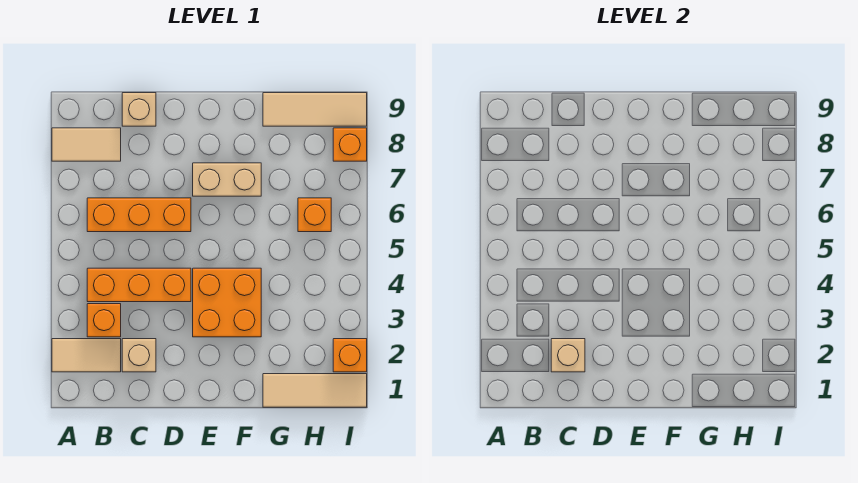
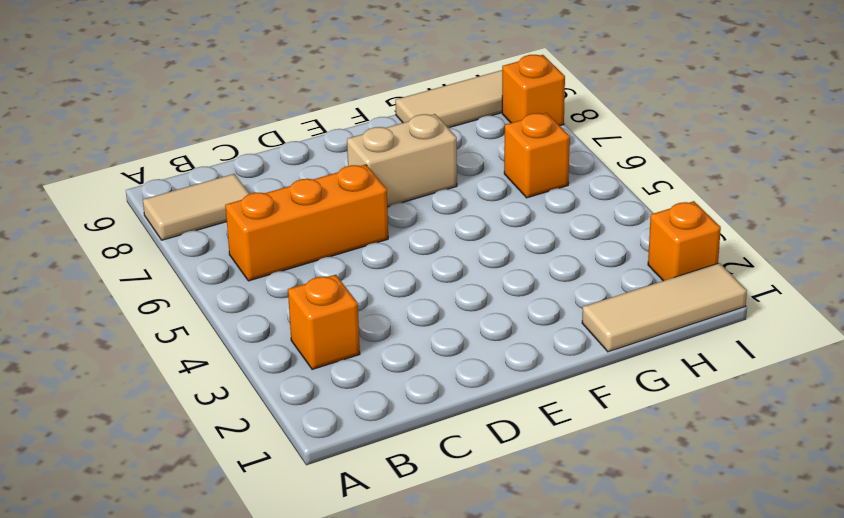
none -> tan tile A2:B2 level 1
none -> orange brick B4:D4 level 1
none -> tan brick C2 level 1

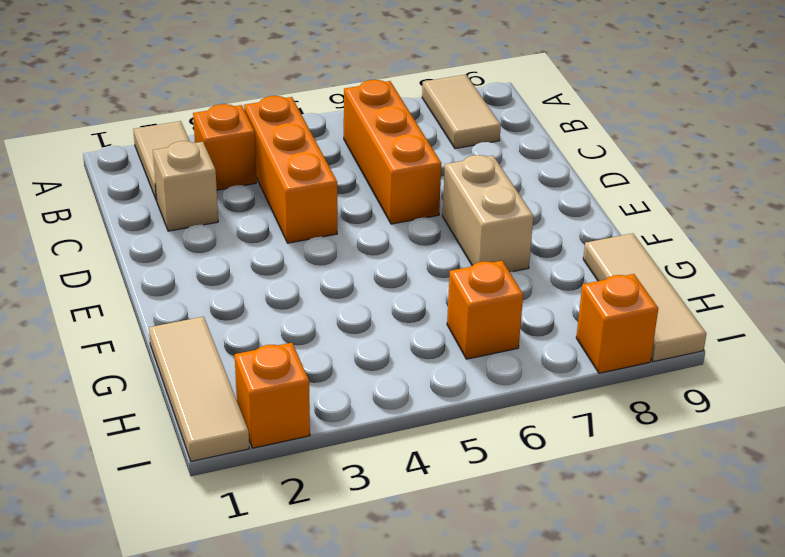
none -> tan brick C9 level 1
none -> orange brick E3:F4 level 1
none -> tan brick C2 level 2

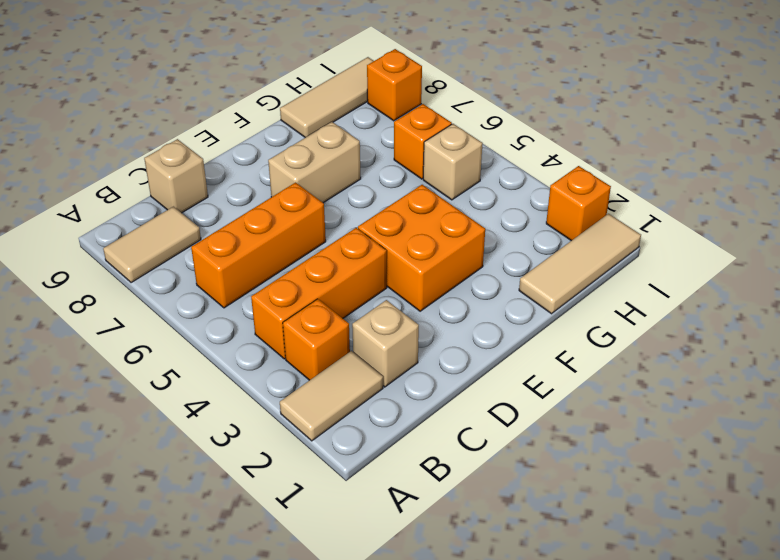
tan brick H5 level 1 -> tan brick C2 level 2

